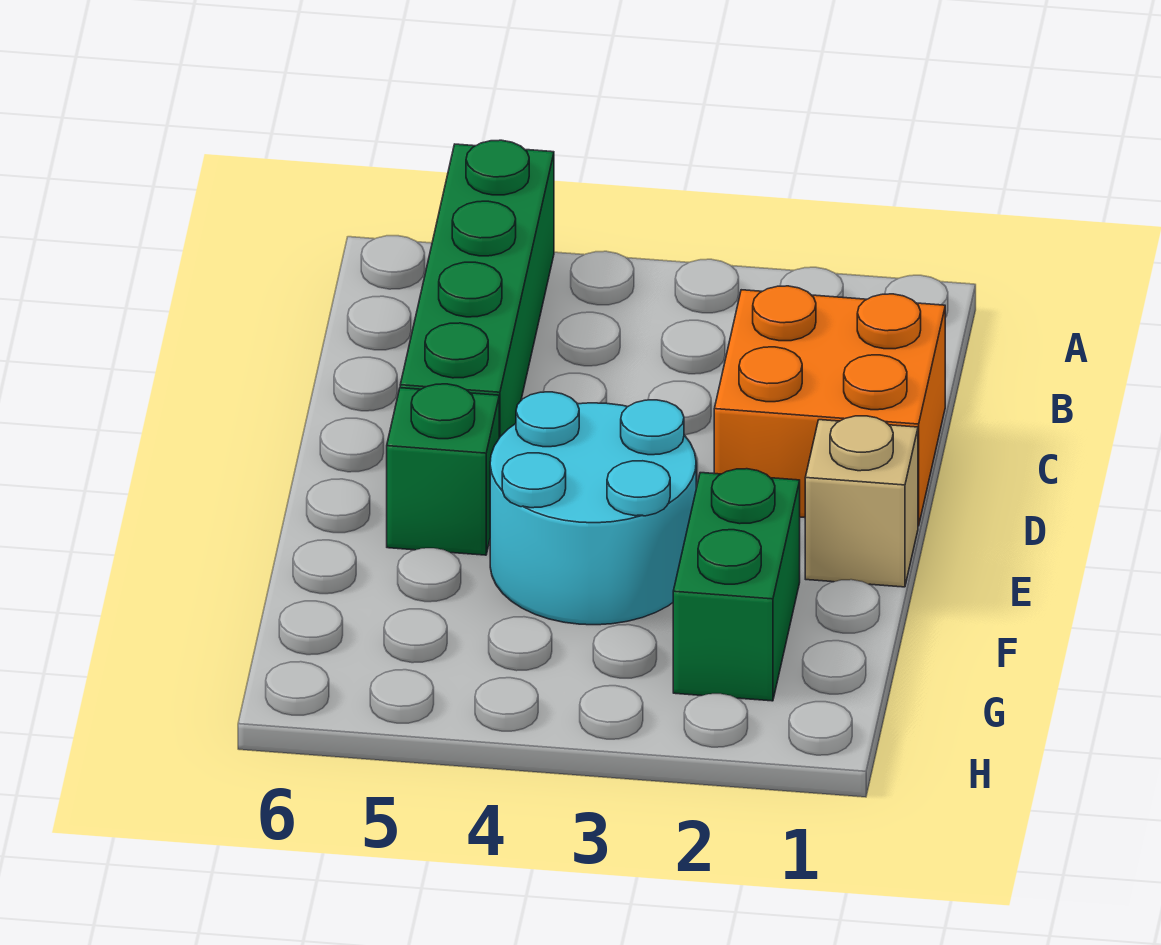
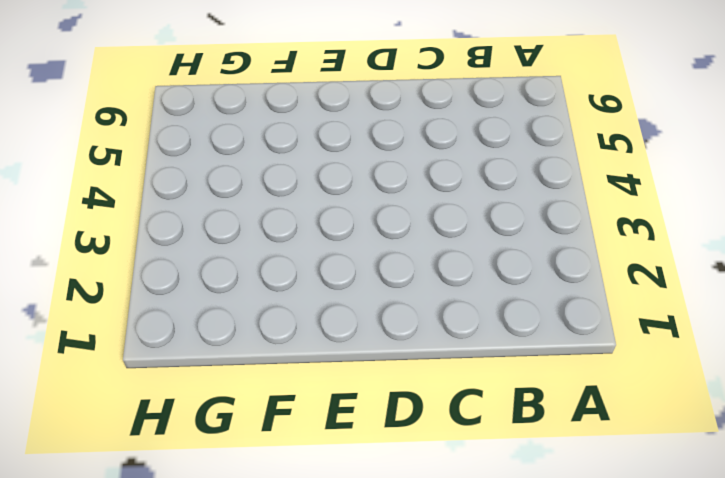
none -> green brick A5:D5 level 1
none -> orange brick C1:D2 level 1

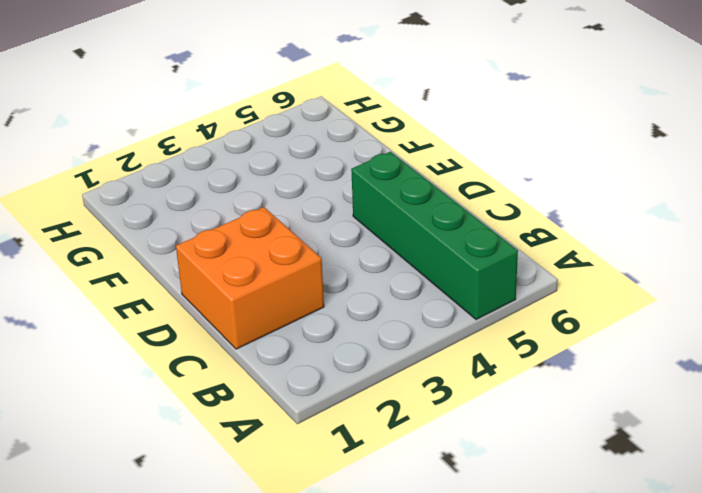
none -> tan brick E1 level 1
none -> cyan round brick E3:F4 level 1

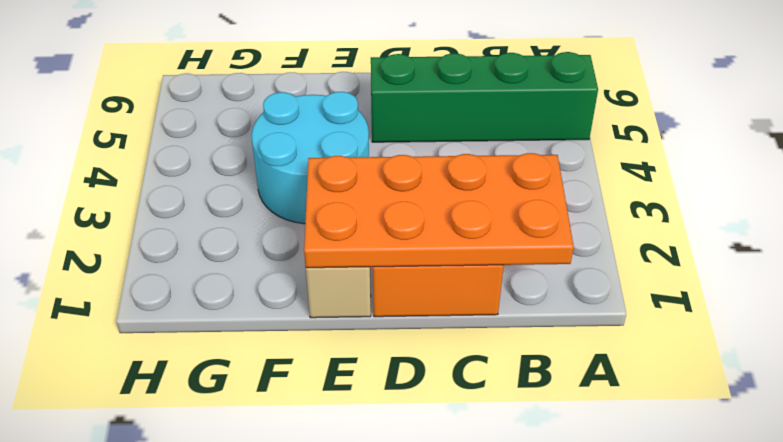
orange plate B1:E2 level 2 -> none
none -> green brick E5 level 1
none -> green brick F2:G2 level 1

